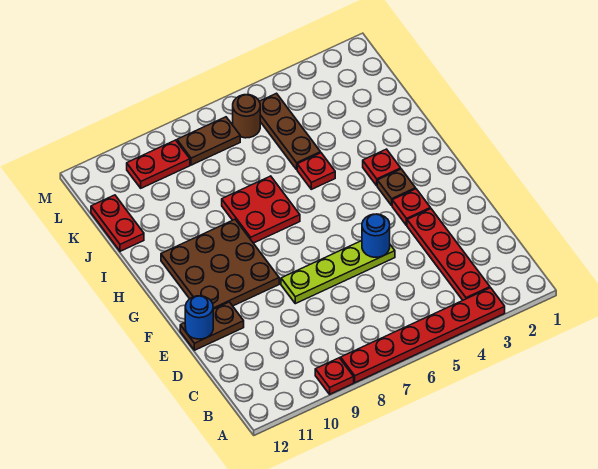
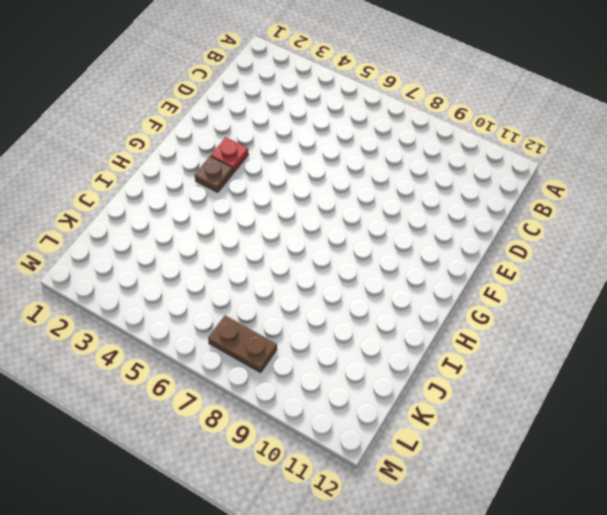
none -> red plate A3:A8 level 1
none -> red plate A9 level 1
none -> red plate B3:E3 level 1

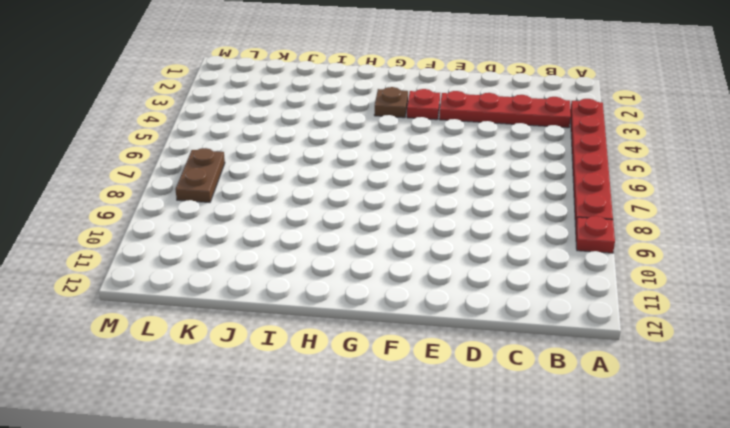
none -> lime plate E5:E8 level 1
none -> brown plate E11:E12 level 1
none -> brown plate F9:H11 level 1

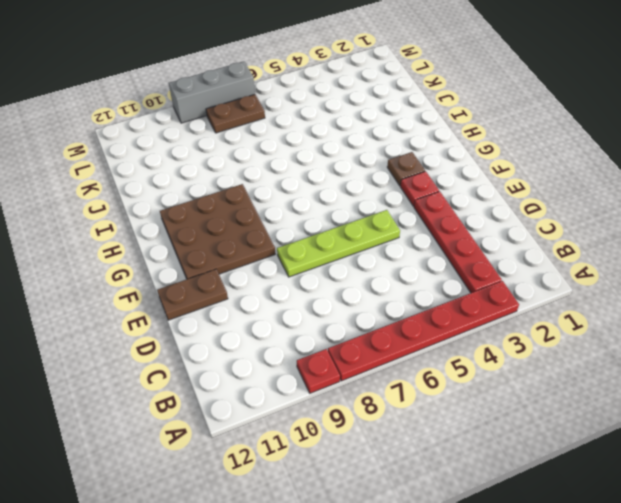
grey brick M7:M9 level 1 -> none
none -> red plate H3 level 1
none -> red plate H7:I8 level 1
none -> red plate I5 level 1

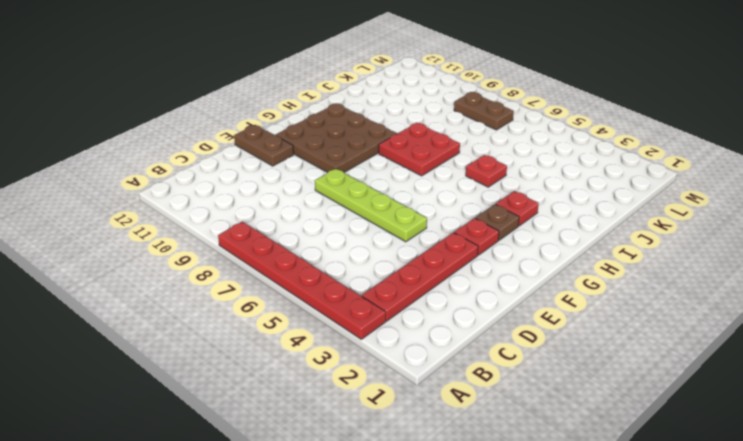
none -> red plate A9 level 1
none -> brown plate J5:L5 level 1
none -> red plate J12:K12 level 1

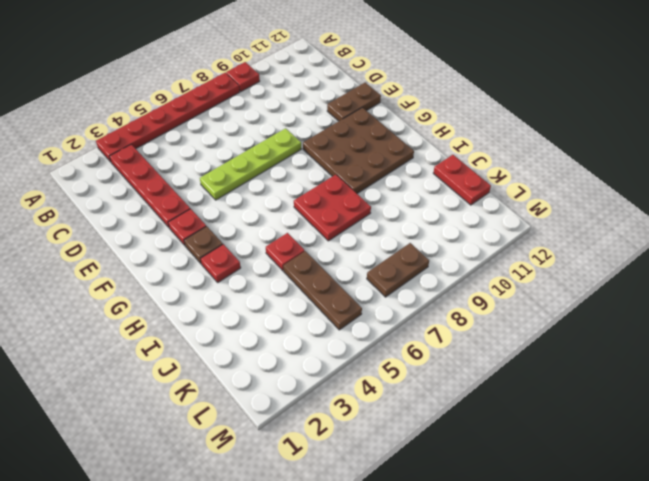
none -> brown round brick L6 level 1
none -> red plate L9:L10 level 1
none -> blue round brick E5 level 2

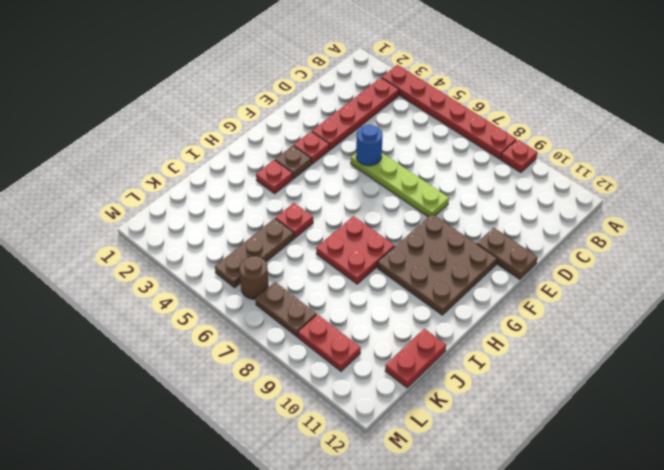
none -> blue round brick E12 level 2

